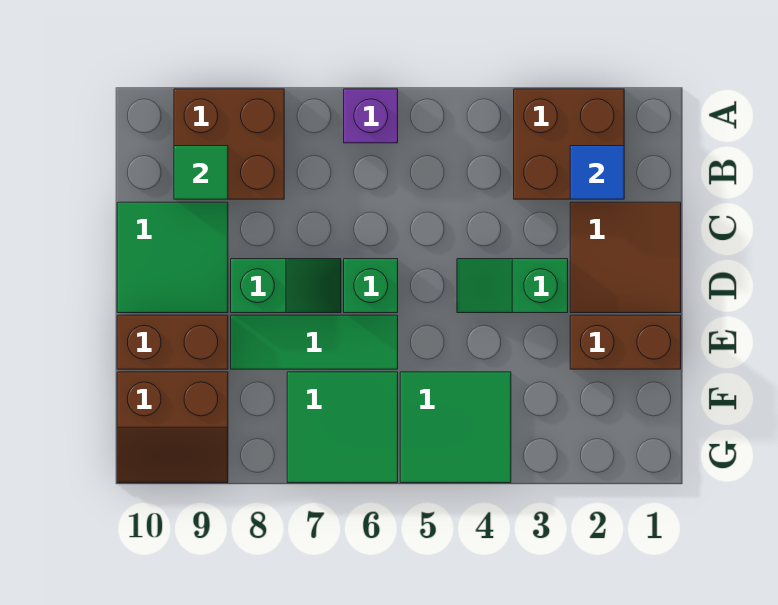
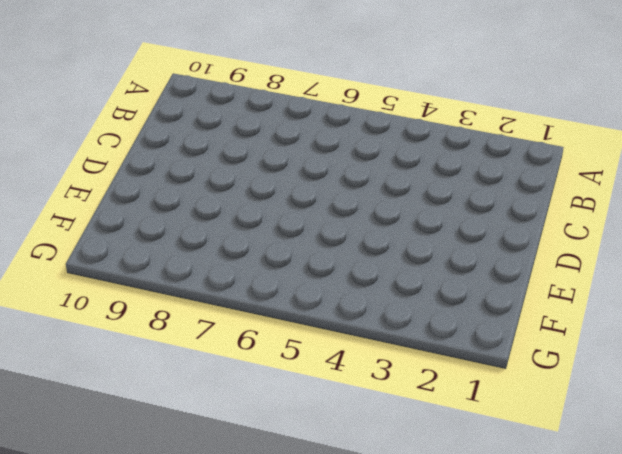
none -> brown brick A2:B3 level 1
none -> purple brick A6 level 1
none -> brown brick A8:B9 level 1

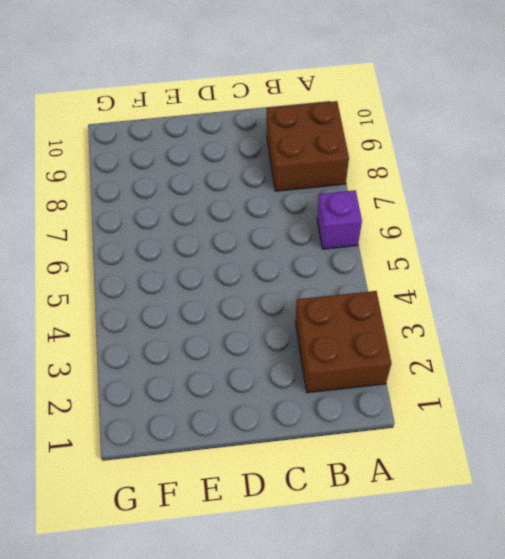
none -> brown tile C1:D2 level 1
none -> green tile C9:D10 level 1
none -> green slope D3:D4 level 1 top 3

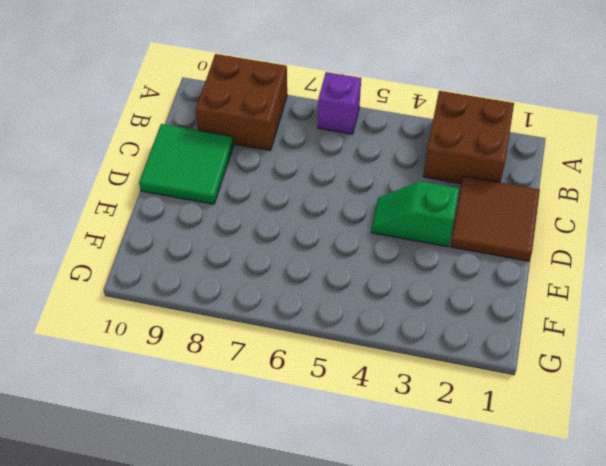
none -> green brick D6 level 1
none -> green slope D7:D8 level 1 top 8
none -> brown brick E1:E2 level 1

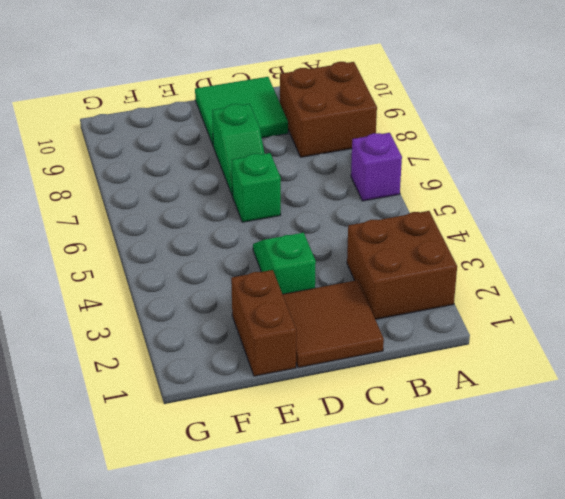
none -> green tile E6:E8 level 1
none -> brown brick E9:E10 level 1
none -> green tile F4:G5 level 1

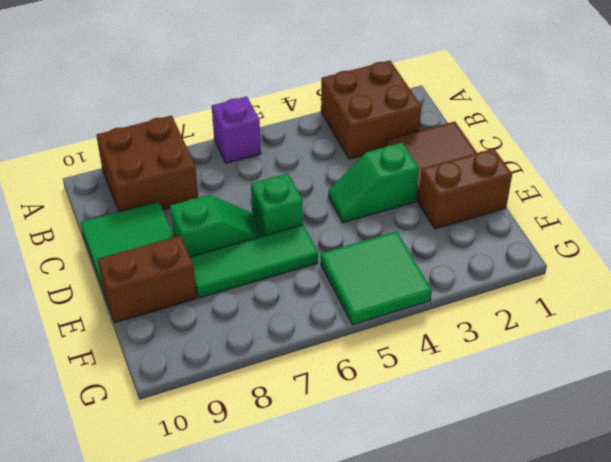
none -> green tile F6:G7 level 1
none -> brown slope F9:G10 level 1 top F
none -> blue tile B2 level 2

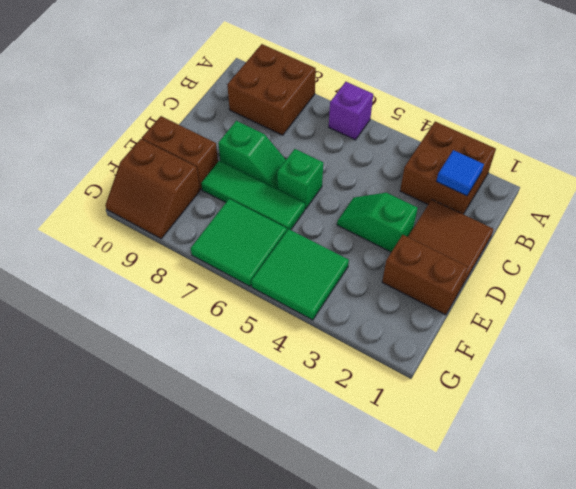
none -> green tile C9:D10 level 1
none -> green tile B9 level 2

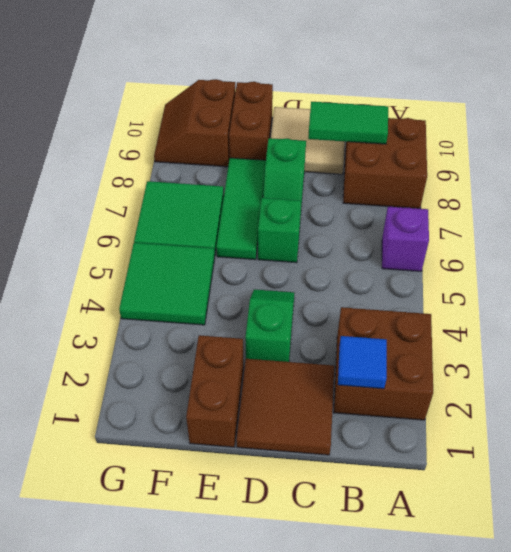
green tile B9:C9 level 2 -> green tile B9 level 2
tan tile C9:D10 level 1 -> green tile C9:D10 level 1

